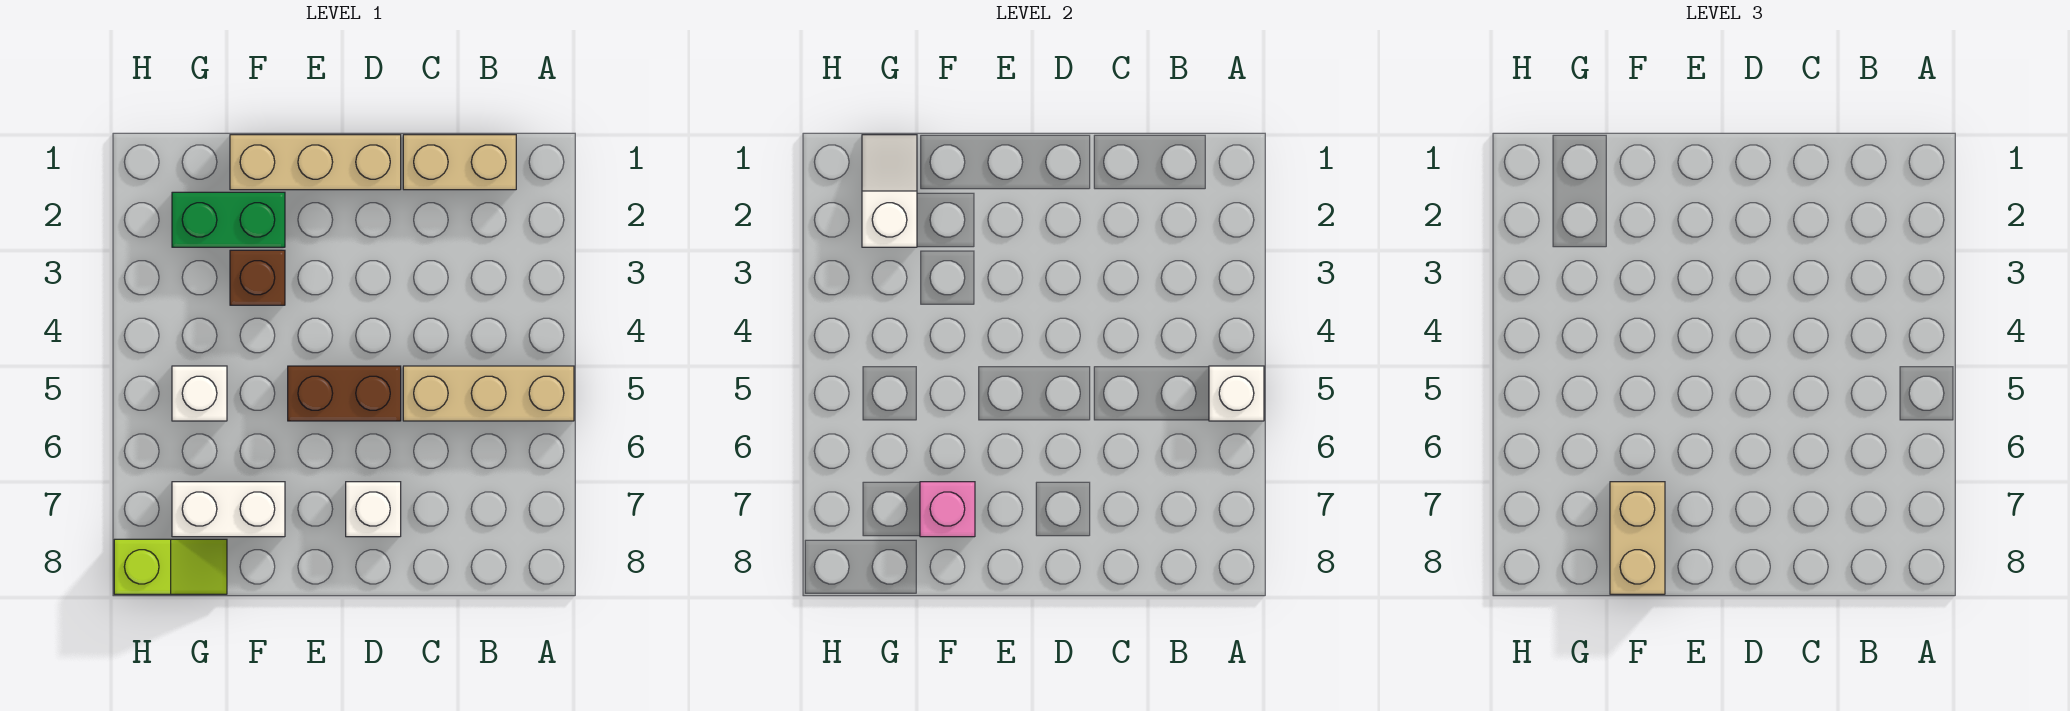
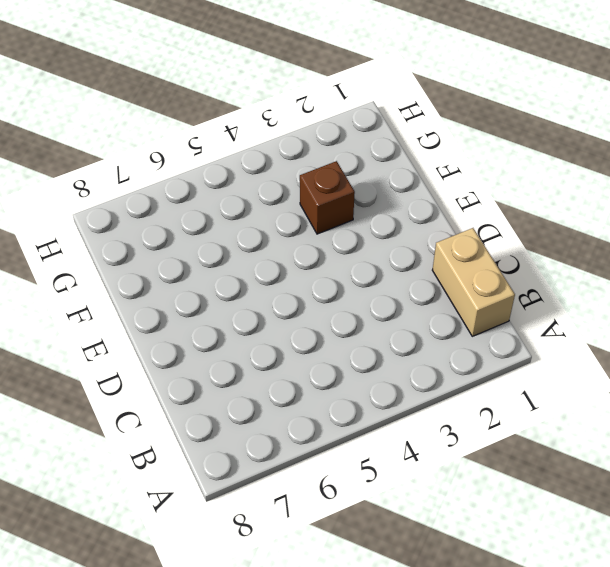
none -> tan brick A5:C5 level 1
none -> tan brick D1:F1 level 1
none -> brown brick D5:E5 level 1

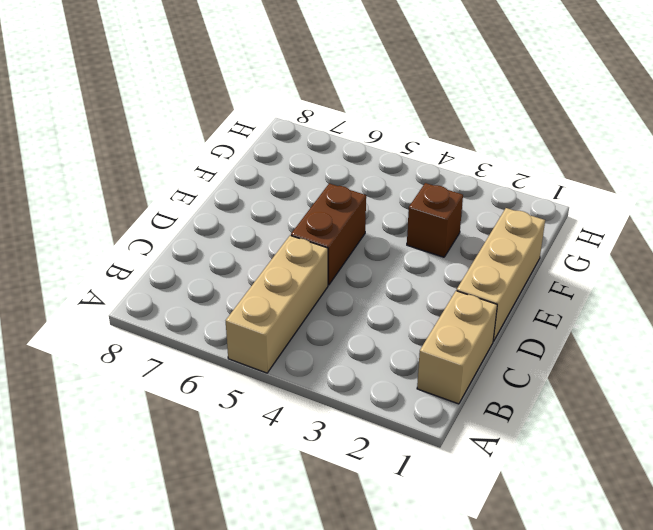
none -> white brick D7 level 1
none -> green brick F2:G2 level 1
none -> white brick F7:G7 level 1

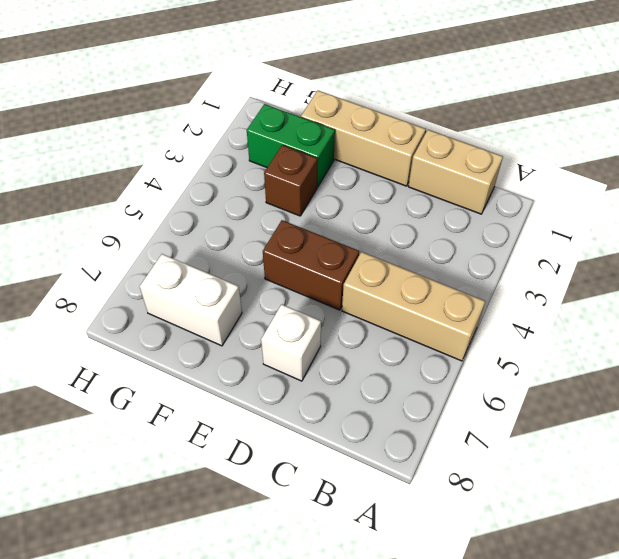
none -> white brick G5 level 1
none -> lime slope G8:H8 level 1 top H
none -> white brick A5 level 2

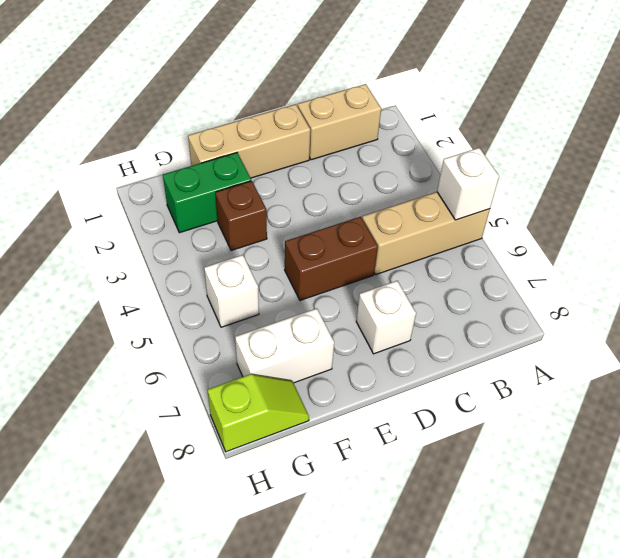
none -> pink brick F7 level 2
none -> white slope G1:G2 level 2 top 2
none -> tan brick F7:F8 level 3

